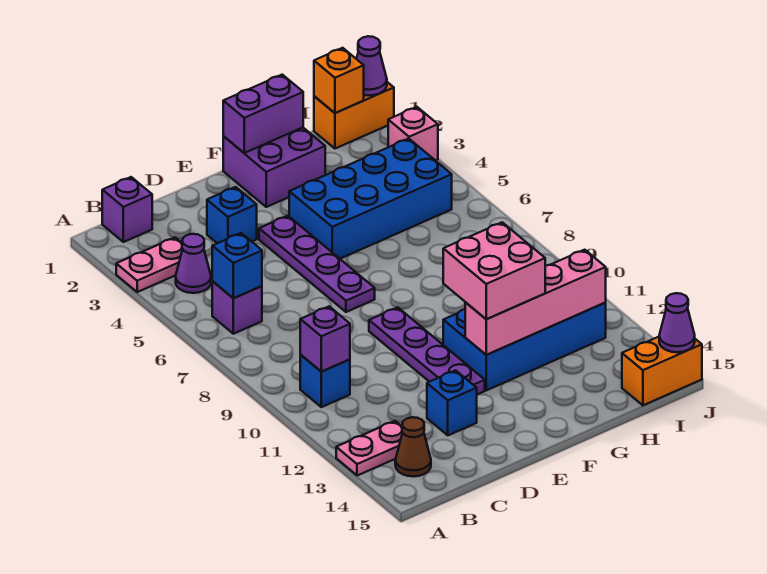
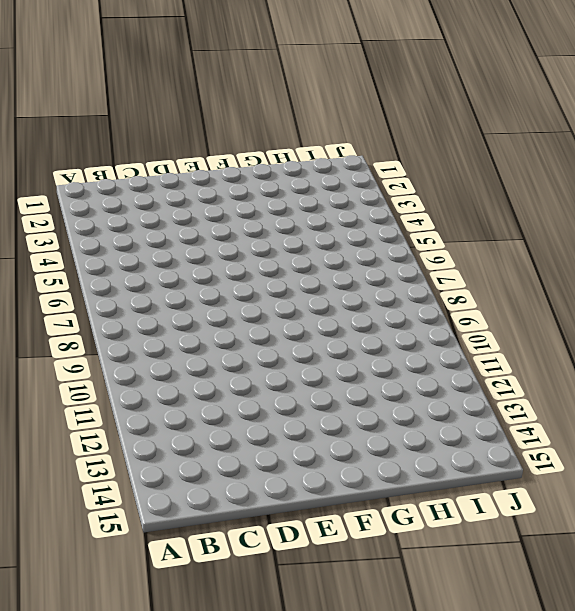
none -> pink plate A3:B3 level 1
none -> pink plate A13:B13 level 1
none -> purple brick B1 level 1

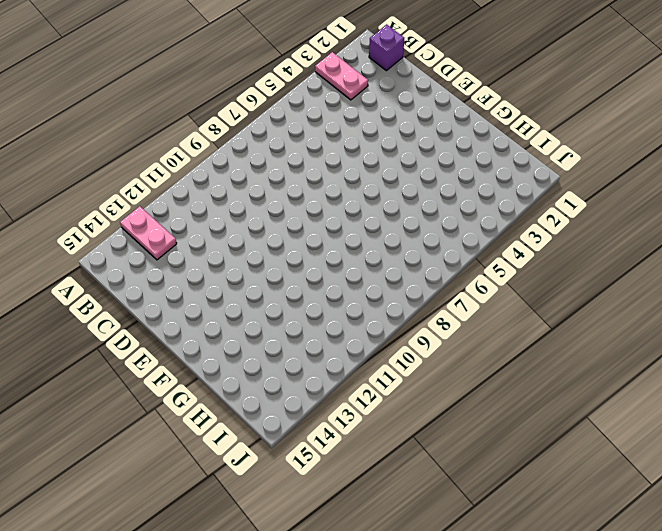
none -> purple cone B4 level 1
none -> purple brick B6 level 1
none -> blue brick B10 level 1

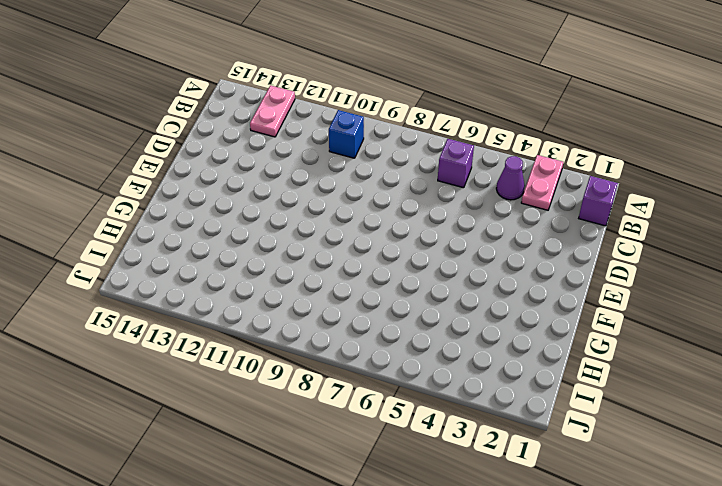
none -> brown cone B14 level 1
none -> blue brick D3 level 1
none -> blue brick D13 level 1

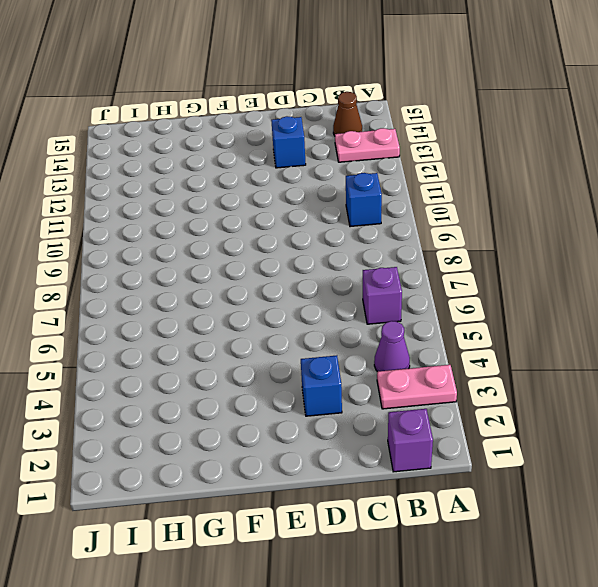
none -> purple plate E4:E7 level 1
none -> purple plate E9:E12 level 1
none -> purple brick F1:G2 level 1

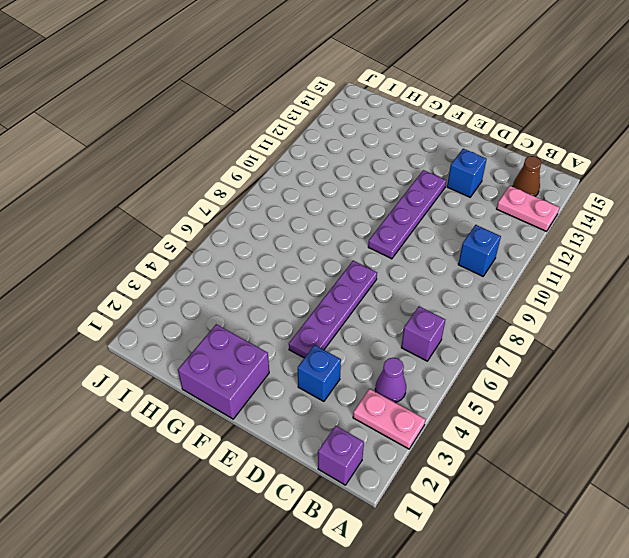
none -> blue brick F4:I5 level 1
none -> blue brick F11:I12 level 1
none -> orange brick I1:J1 level 1

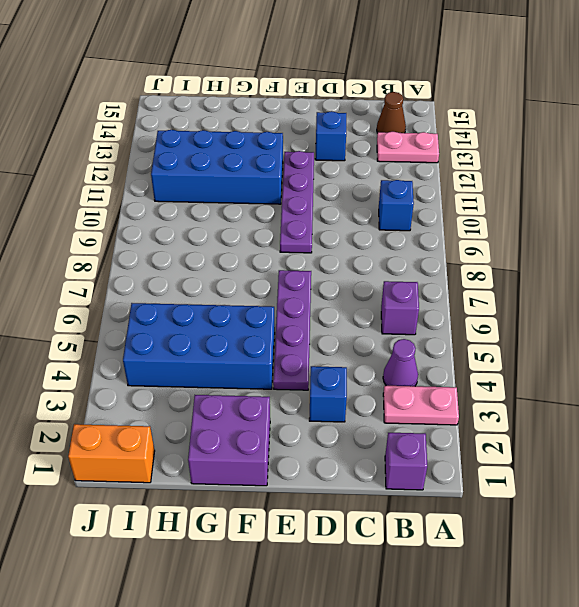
none -> orange brick I15:J15 level 1
none -> pink brick J3 level 1
none -> blue brick B6 level 2

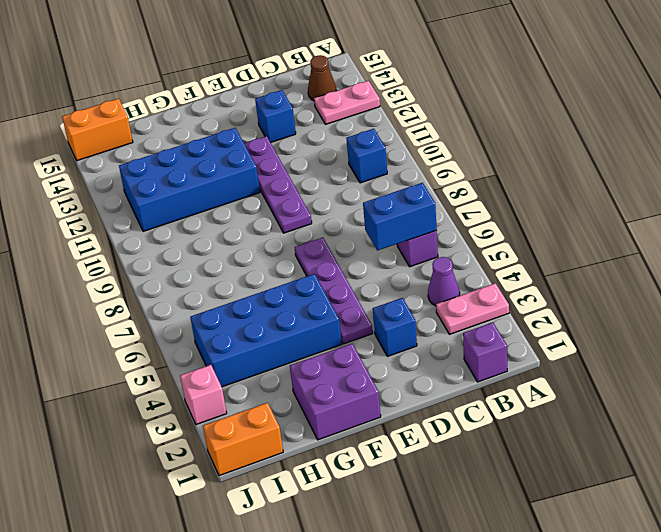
blue brick B6:C6 level 2 -> blue brick B6 level 2
none -> purple brick B10 level 2
none -> purple brick F1:G1 level 2
none -> pink brick F12:I12 level 2

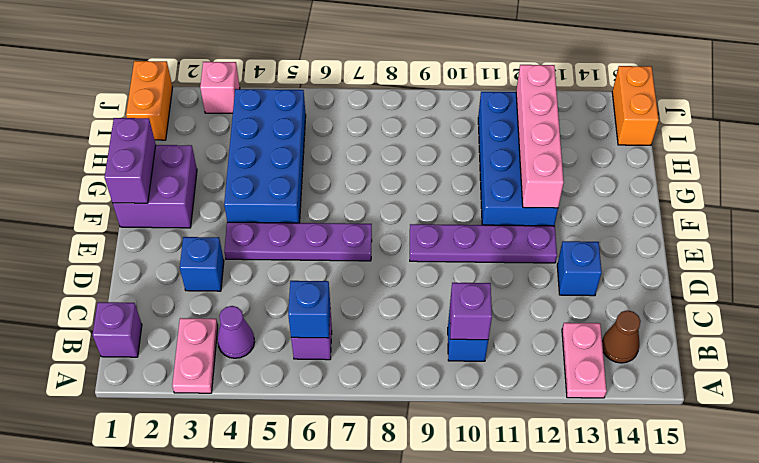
none -> orange brick I1 level 2
none -> purple cone J1 level 2
none -> purple cone J15 level 2

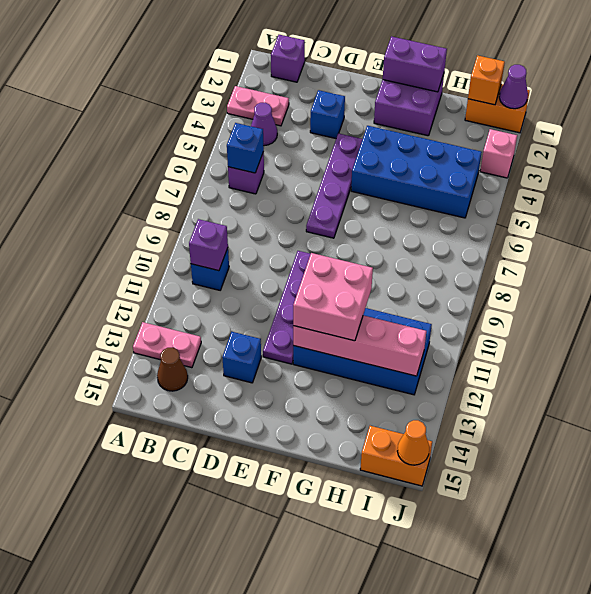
orange cone J15 level 2 -> purple cone J15 level 2

